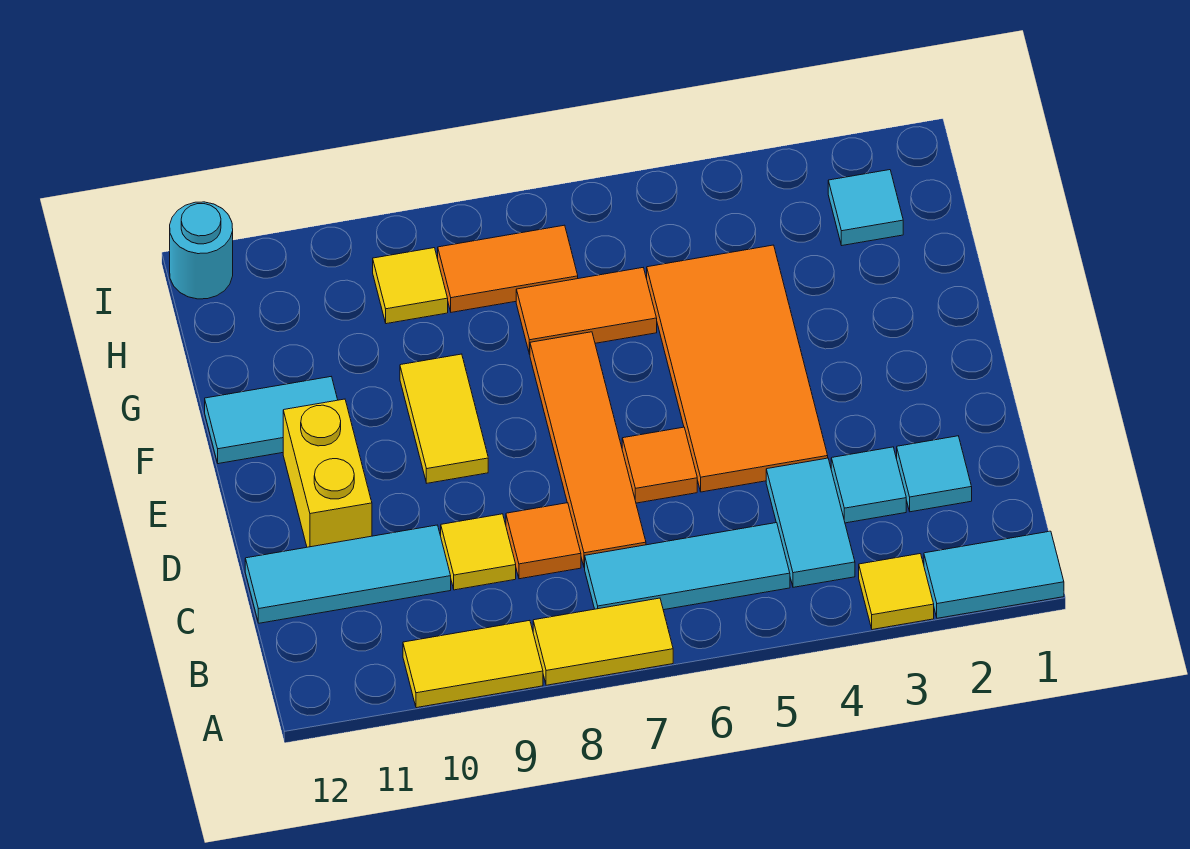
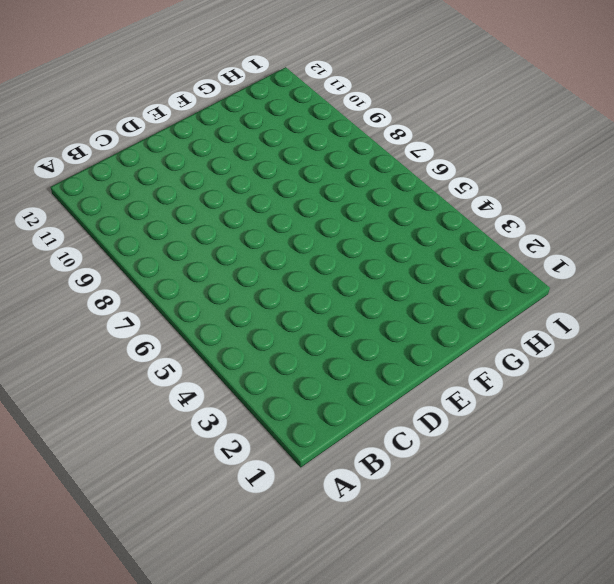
none -> cyan tile A1:A2 level 1
none -> yellow tile A3 level 1
none -> yellow tile A7:A8 level 1

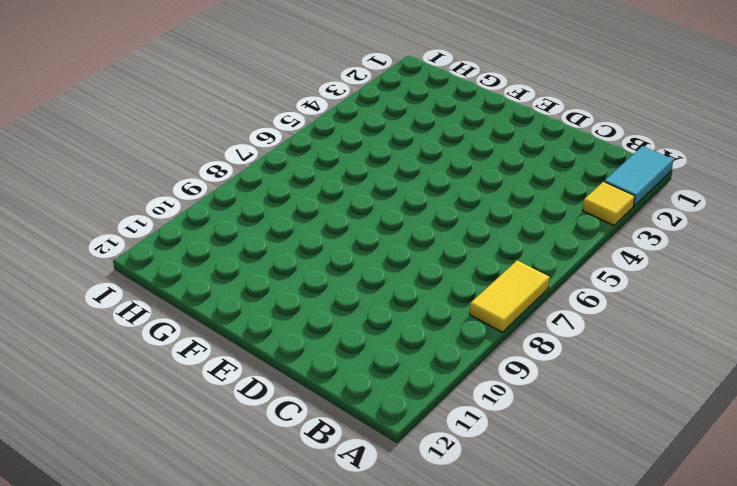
none -> yellow tile A9:A10 level 1
none -> cyan tile B4:C4 level 1
none -> cyan tile B5:B7 level 1

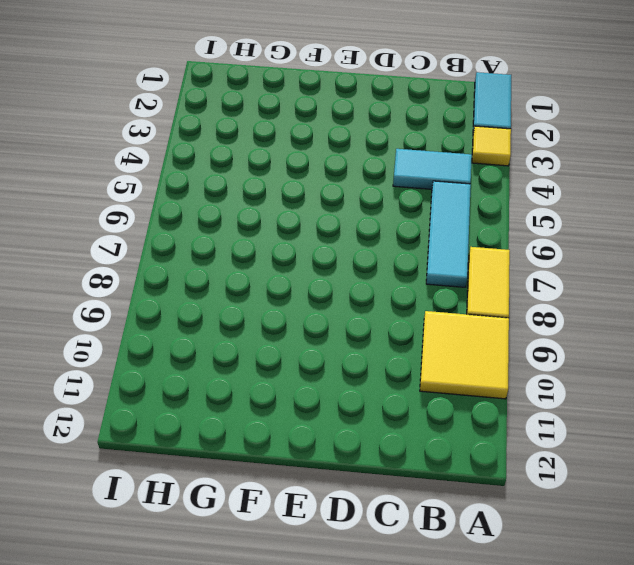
yellow tile A9:B10 level 1 -> yellow tile A9:A10 level 1
none -> cyan tile C2 level 1
none -> cyan tile C3 level 1
none -> orange tile C7:F7 level 1

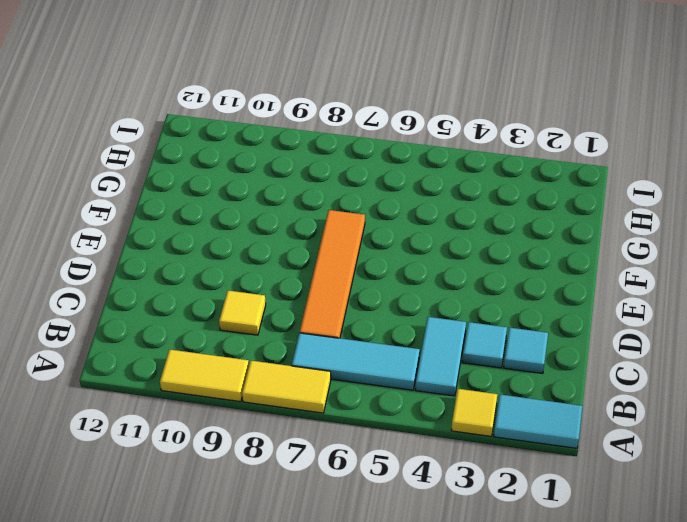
none -> orange tile C8 level 1
none -> cyan tile C10:C12 level 1
none -> orange tile D4:G5 level 1

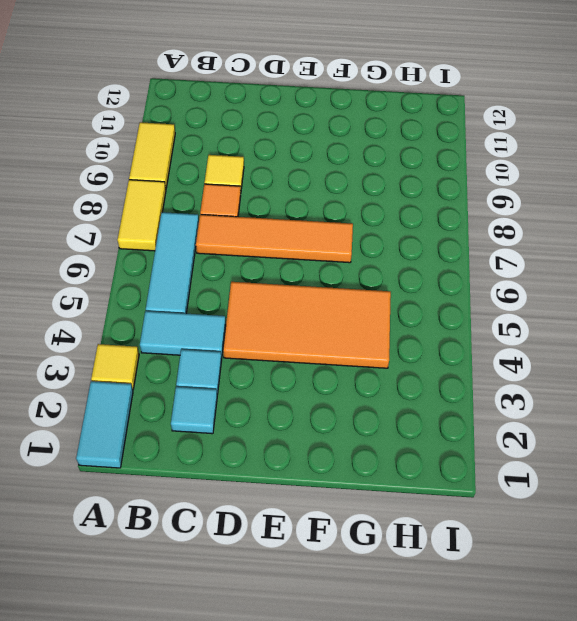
none -> cyan tile C10:C12 level 1
none -> orange tile D6 level 1
none -> yellow brick D11:E11 level 1

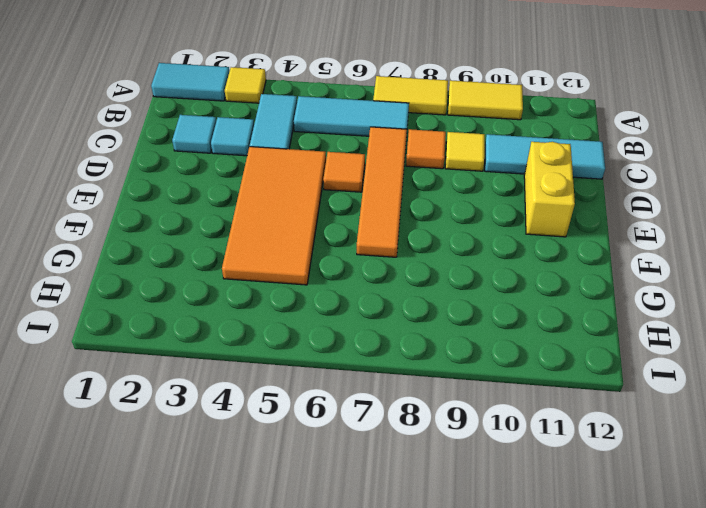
none -> yellow tile E9:F9 level 1
none -> cyan tile F11:F12 level 1
none -> orange tile G6:G7 level 1

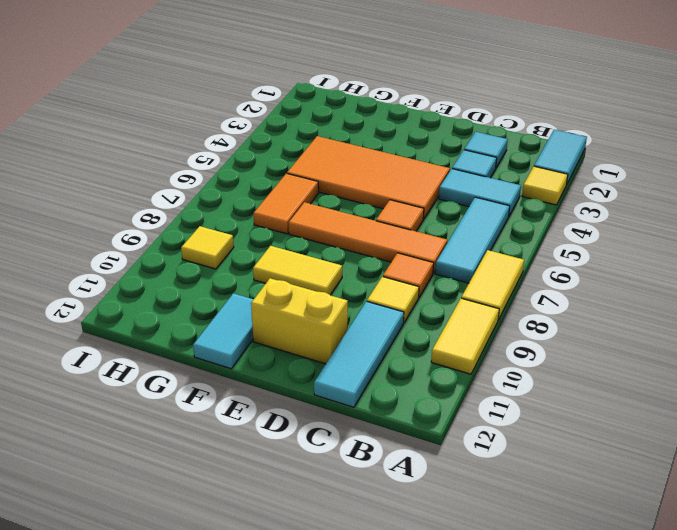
none -> cyan tile H2 level 1
none -> orange tile H7:H8 level 1
none -> cyan round brick I12 level 1

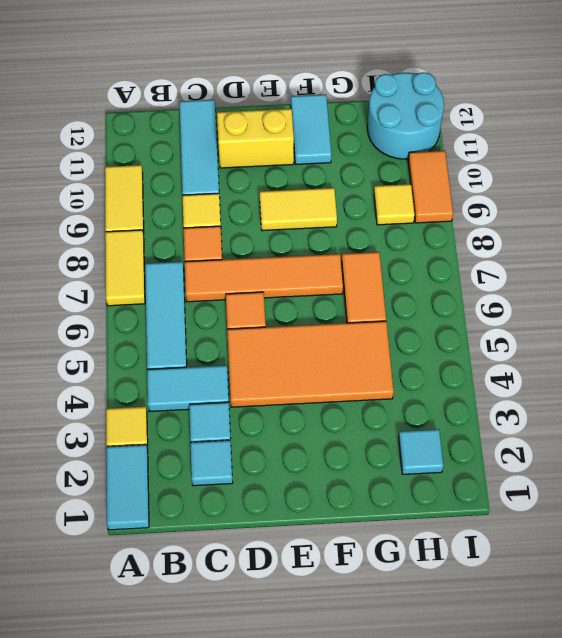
cyan round brick H11:I12 level 1 -> cyan round brick I12 level 1
orange tile I9:I10 level 1 -> orange tile H7:H8 level 1

